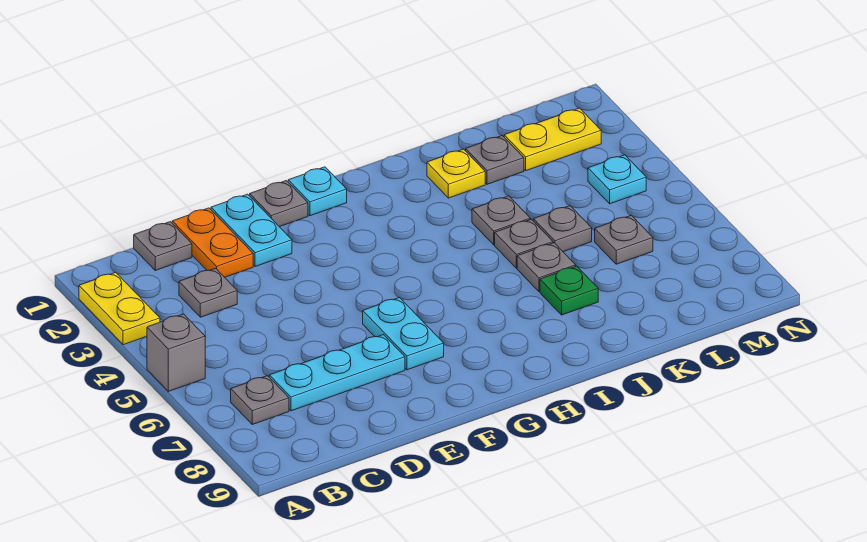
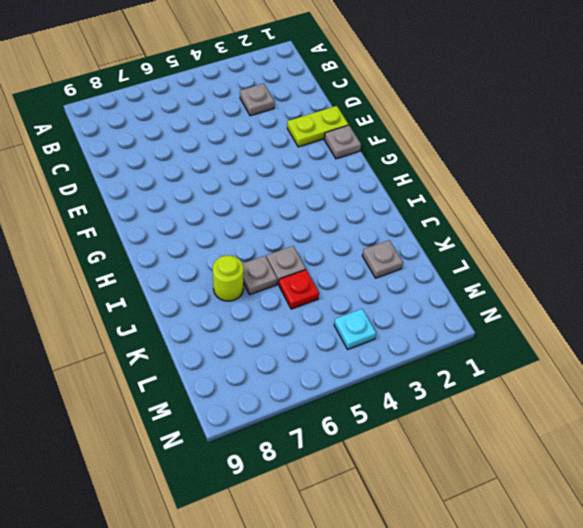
lime plate E1:E2 level 1 -> cyan plate E1:E2 level 1
lime round brick J7 level 1 -> green plate J7 level 1
red plate K5 level 1 -> grey plate K5 level 1
none -> yellow plate A2:A3 level 1
none -> grey brick A5 level 1
none -> grey plate B7 level 1

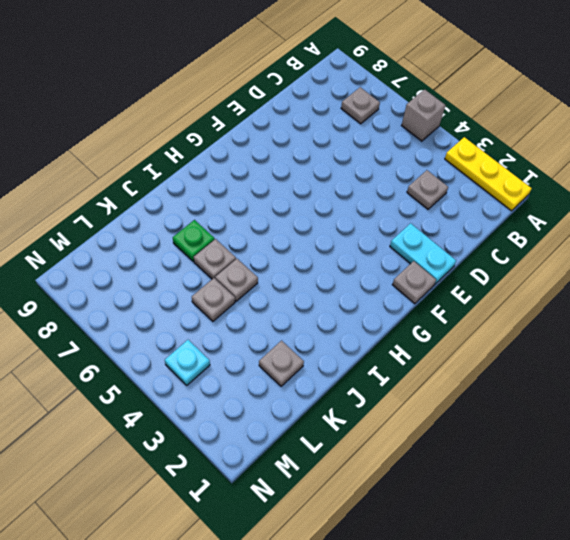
yellow plate A1:A3 level 1 -> yellow plate A2:A3 level 1
none -> grey plate C1 level 1
none -> cyan plate C7:E7 level 1
none -> orange plate D1:D2 level 1

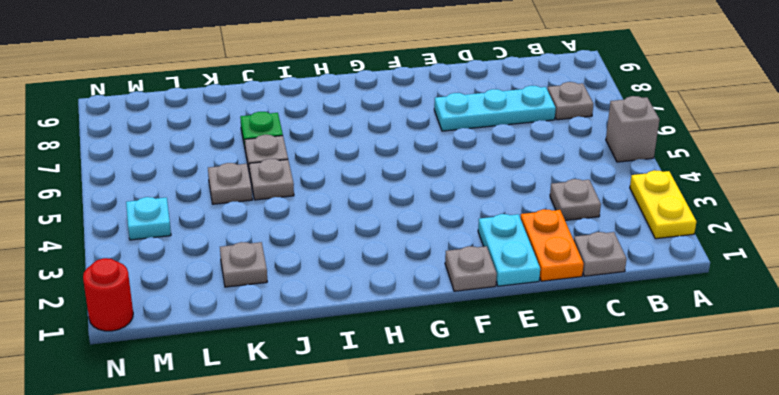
red round brick N1 level 1 -> none
none -> cyan plate F6:F7 level 1
none -> cyan plate G1 level 1
none -> yellow plate J2 level 1

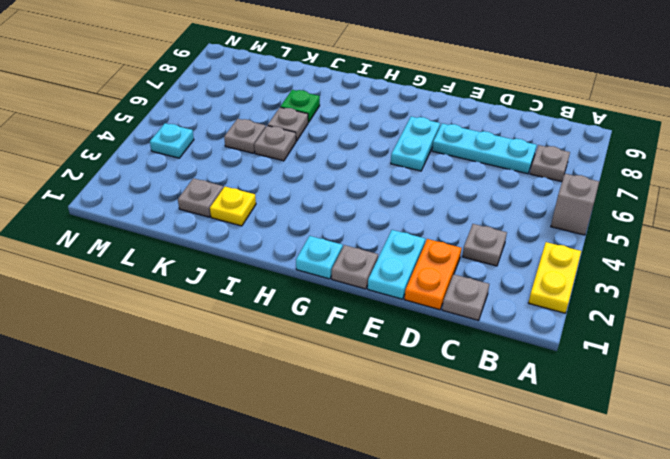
none -> grey plate J4 level 1
none -> yellow plate L2:M2 level 1
none -> grey plate L6 level 1

